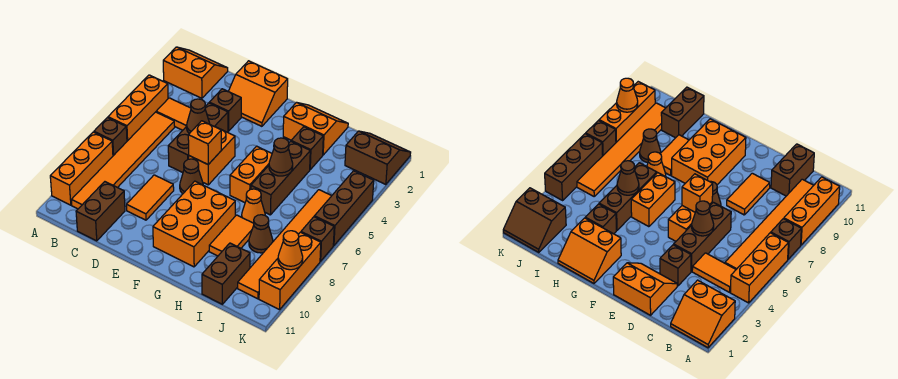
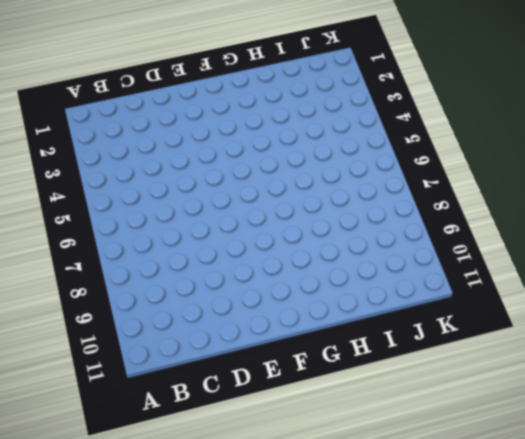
none -> orange slope A1:B2 level 1 top 2
none -> orange brick A4:A6 level 1
none -> brown brick A7 level 1
none -> orange brick A8:A10 level 1

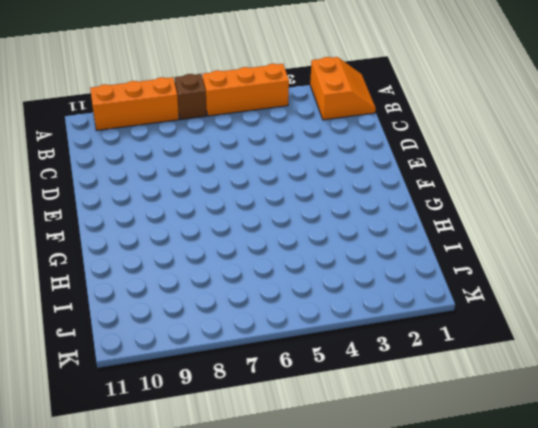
none -> orange tile B4:C4 level 1
none -> orange tile B5:B10 level 1
none -> brown brick C10:C11 level 1
none -> orange slope D1:E2 level 1 top 1

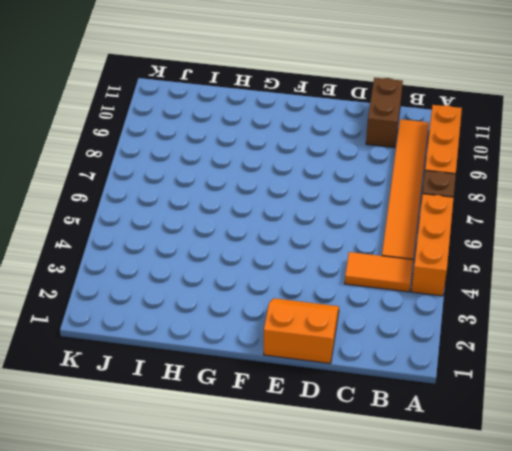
none -> orange slope A1:B2 level 1 top 2
none -> brown brick D3 level 1
none -> brown brick D4:D6 level 1
none -> orange tile D8:D9 level 1

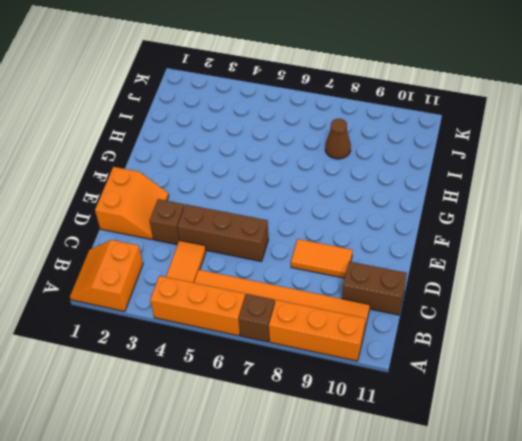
none -> orange brick E5:E6 level 1
none -> brown cone E7 level 1
none -> orange brick F8:G10 level 1
none -> orange slope G1:H2 level 1 top 2

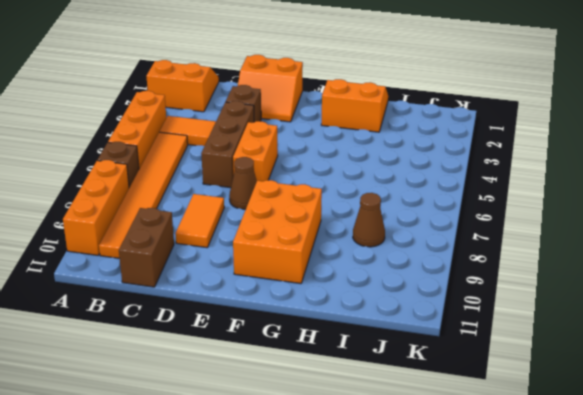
none -> orange brick G5:G6 level 1
none -> brown brick H3 level 1
none -> brown brick H4:H6 level 1
none -> orange cone H7 level 1

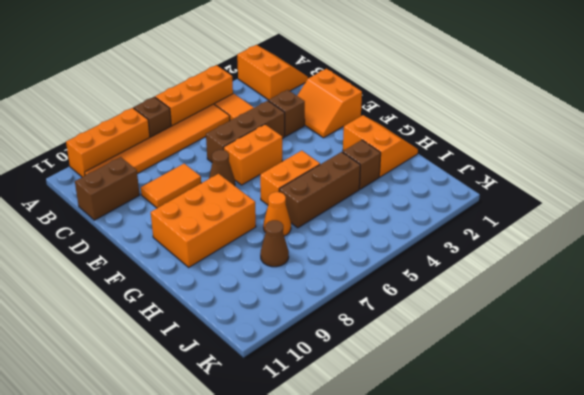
none -> orange tile H8:H9 level 1
none -> brown brick I10:I11 level 1
none -> brown slope J1:K2 level 1 top 2
none -> orange tile J5:J10 level 1

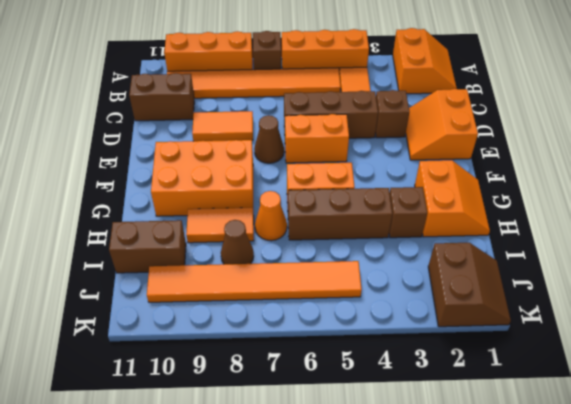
none -> brown brick K4:K6 level 1
none -> brown brick K7 level 1
none -> orange brick K8:K10 level 1
none -> brown cone D5 level 2

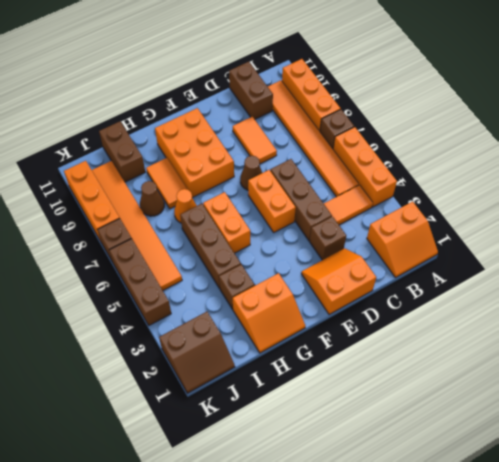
none -> brown cone D5 level 2
none -> orange brick E6 level 2
none -> brown cone H5 level 2
none -> orange cone K9 level 2

